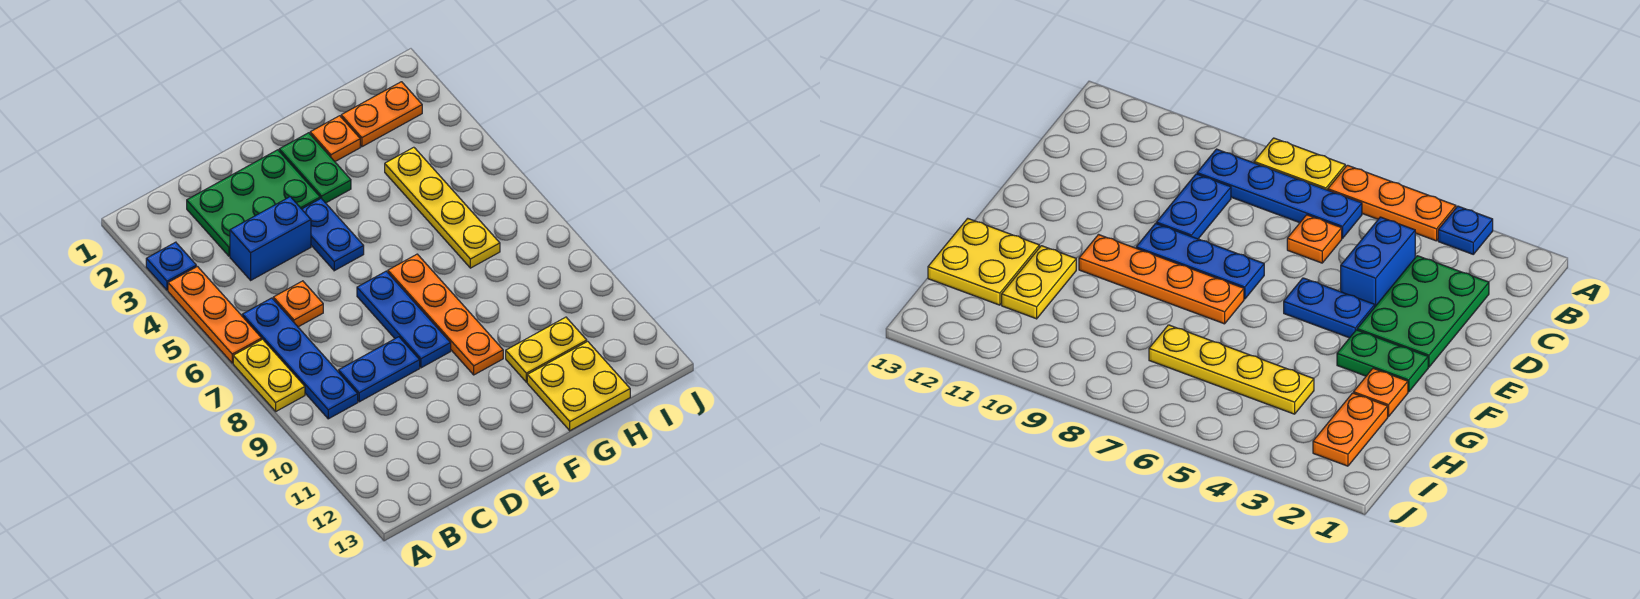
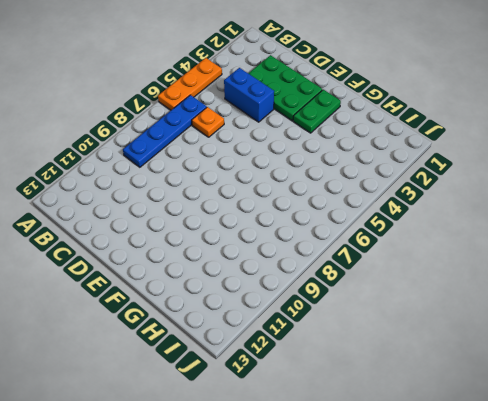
none -> blue plate A3 level 1
none -> yellow plate A7:A8 level 1
none -> blue plate C9:D9 level 1

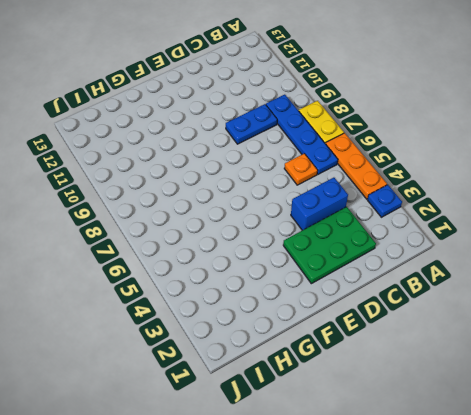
none -> blue plate E4:E5 level 1
none -> blue plate E7:E9 level 1
none -> green plate F2:F3 level 1

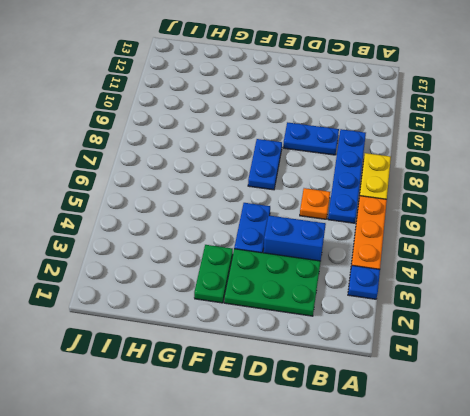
blue plate E7:E8 level 1 -> blue plate E7:E9 level 1
none -> orange plate F7:F10 level 1
none -> orange plate G2 level 1
none -> yellow plate G11:H11 level 1

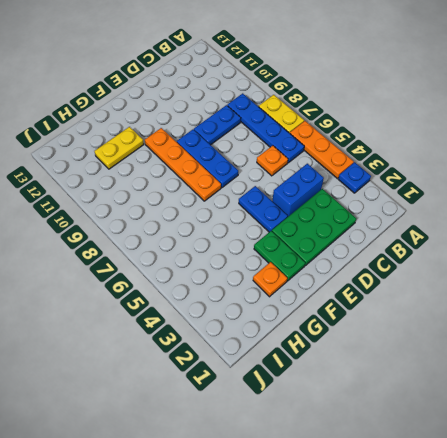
none -> yellow plate G12:H13 level 1
none -> orange plate H2:I2 level 1
none -> yellow plate H4:H7 level 1

